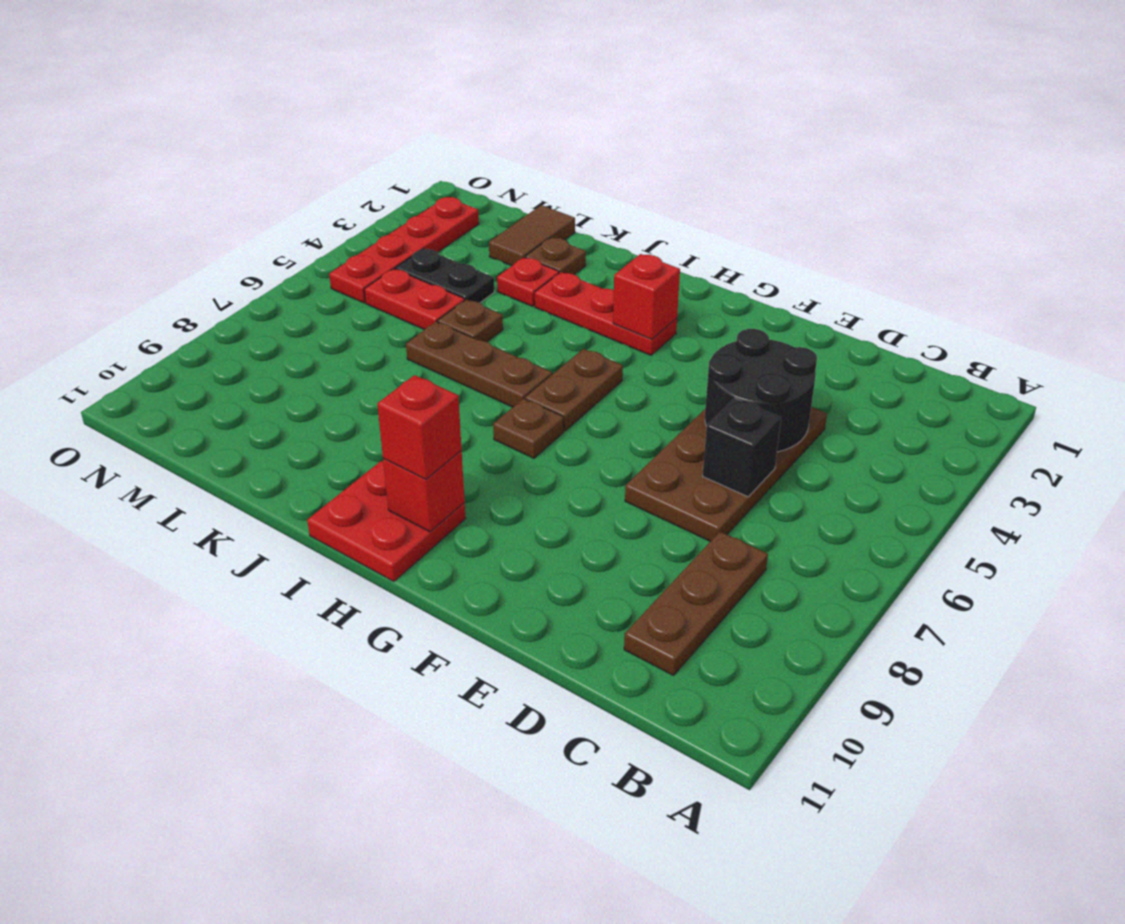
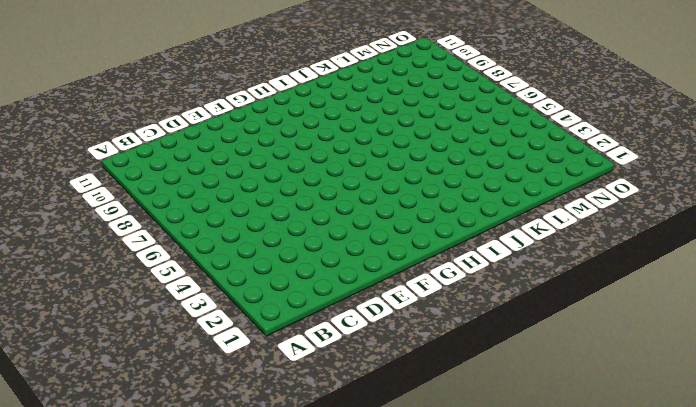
none -> brown plate C8:C10 level 1
none -> brown plate D4:E7 level 1
none -> red plate H3:J3 level 1

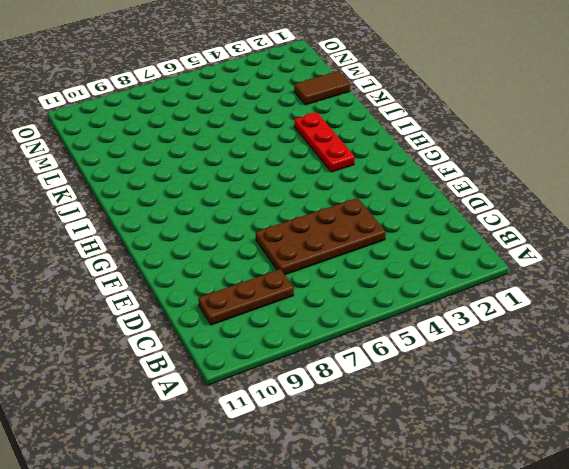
none -> brown plate H5:H6 level 1
none -> brown plate H7 level 1
none -> red plate H10:I11 level 1

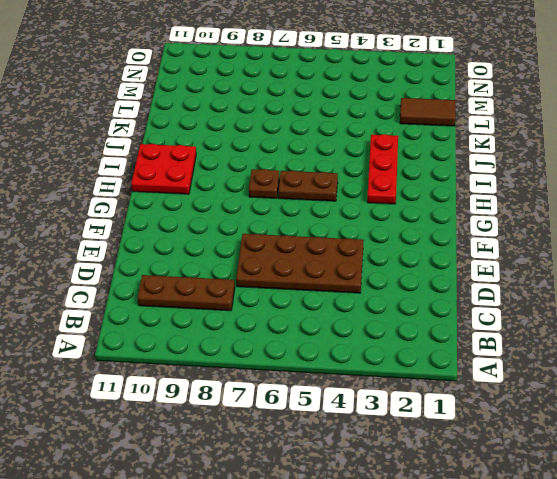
none -> brown plate I6:K6 level 1
none -> brown plate K2 level 1
none -> red plate K3 level 1

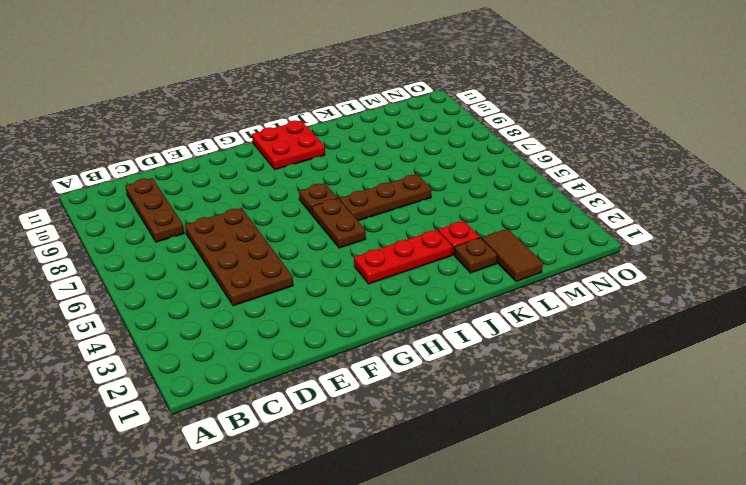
none -> brown plate K5 level 1
none -> black plate L4:M4 level 1
none -> red plate L5:M5 level 1

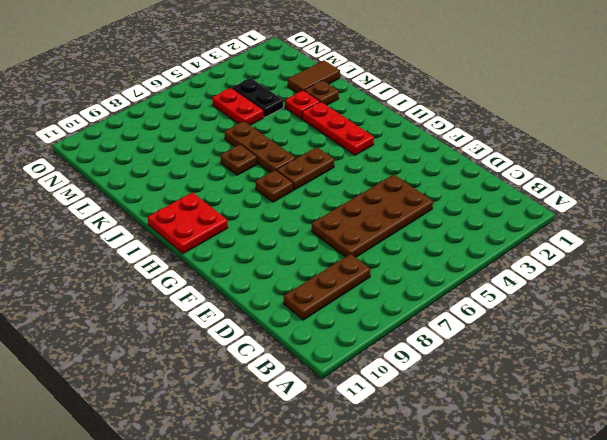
brown plate J7 level 1 -> brown plate K5 level 1
none -> red plate N2:N5 level 1
none -> black round brick D4:E5 level 2
none -> black brick D6 level 2

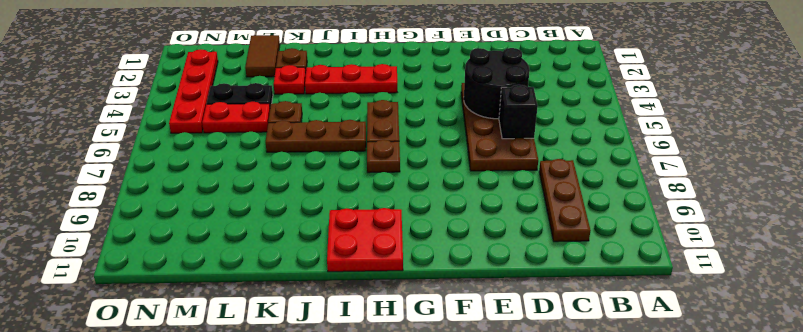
none -> red brick H3 level 2
none -> red brick H10 level 2
none -> red brick H10 level 3

